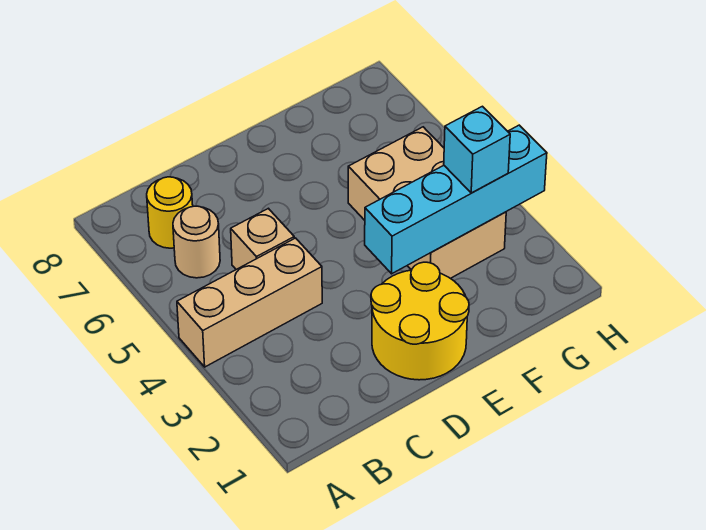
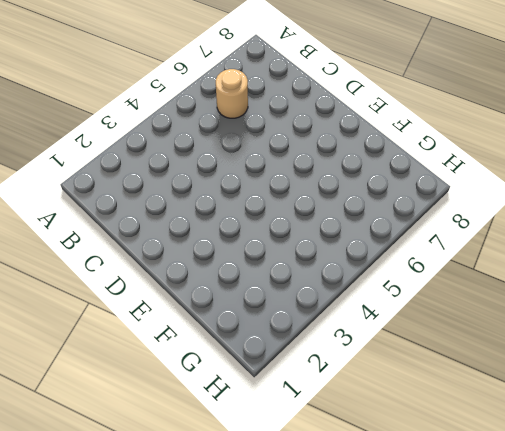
none -> tan brick A4:C4 level 1
none -> yellow round brick B7 level 1

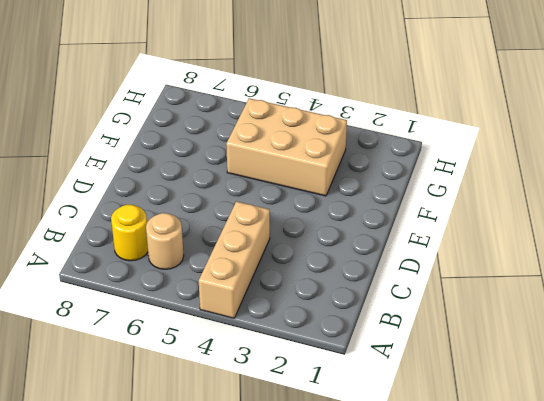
none -> tan brick C5 level 1
none -> yellow round brick D1:E2 level 1

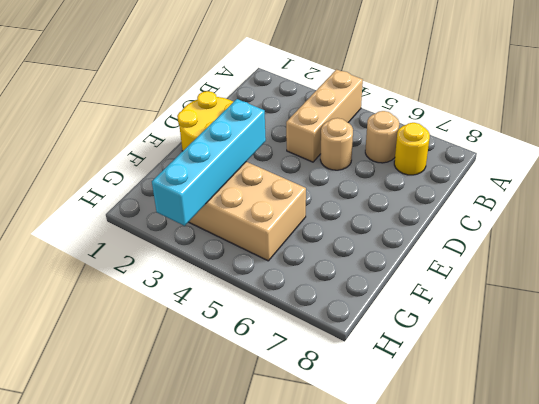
tan round brick C5 level 1 -> tan brick C5 level 1
none -> cyan brick G3 level 3

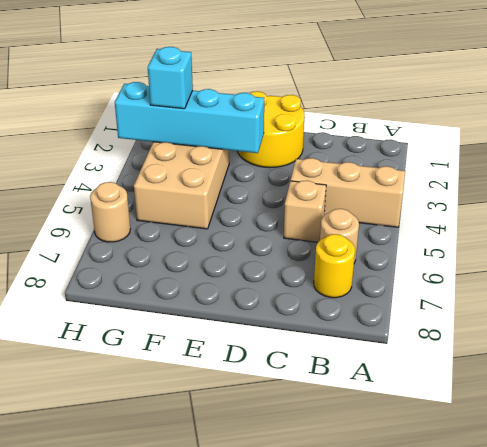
tan round brick H6 level 1 -> none

